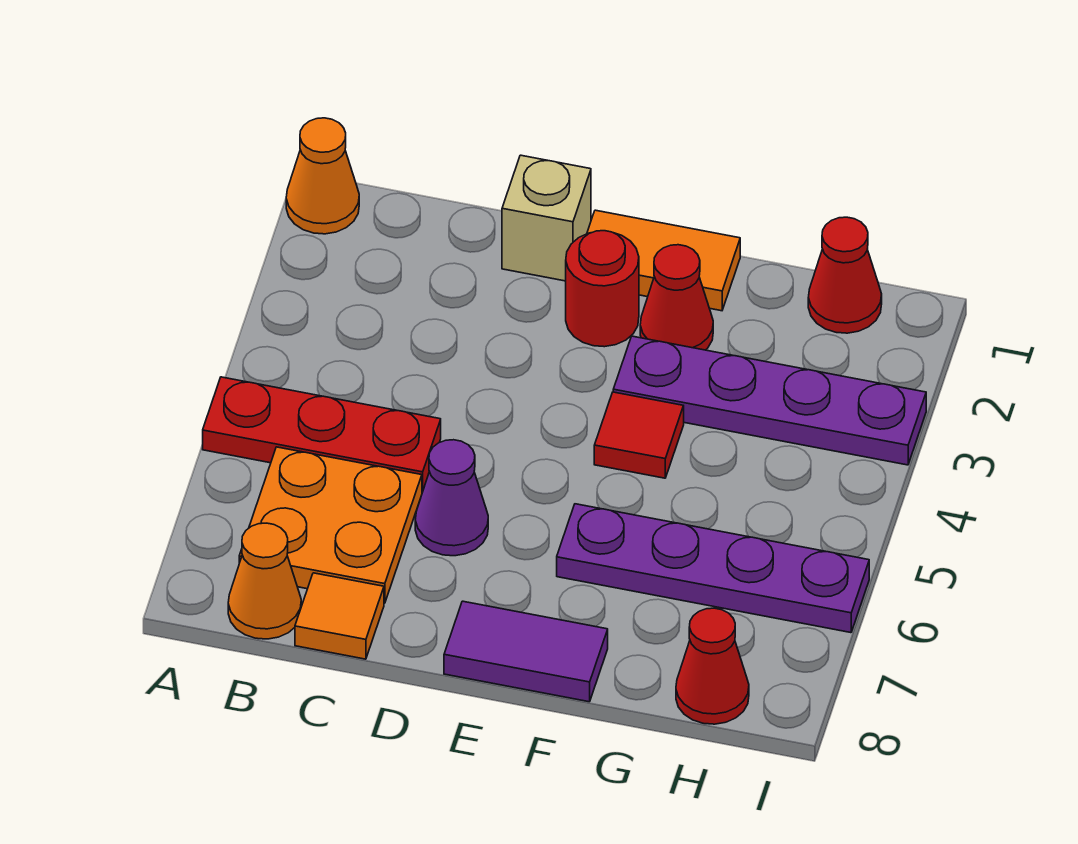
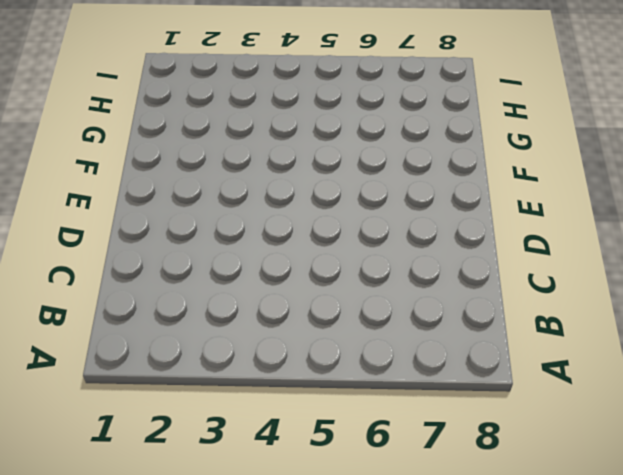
none -> orange cone A1 level 1
none -> red plate A5:C5 level 1
none -> orange plate B6:C7 level 1

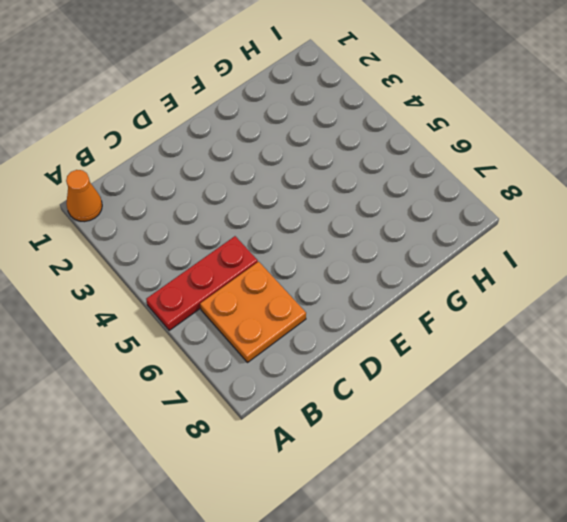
none -> orange cone B8 level 1
none -> orange tile C8 level 1
none -> tan brick D1 level 1

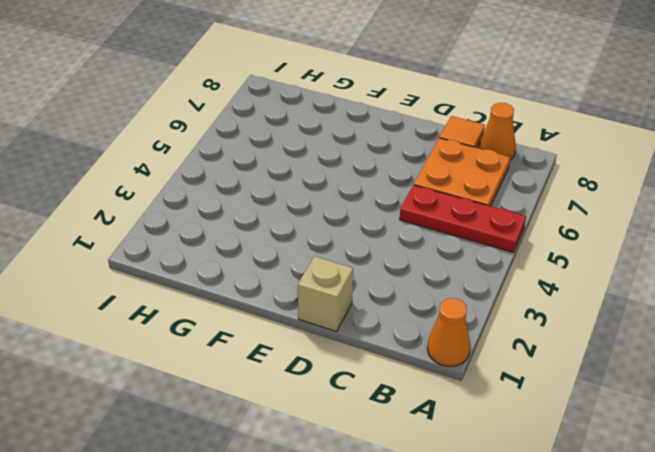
none -> purple cone D6 level 1
none -> orange tile E1:F1 level 1
none -> red round brick E2 level 1

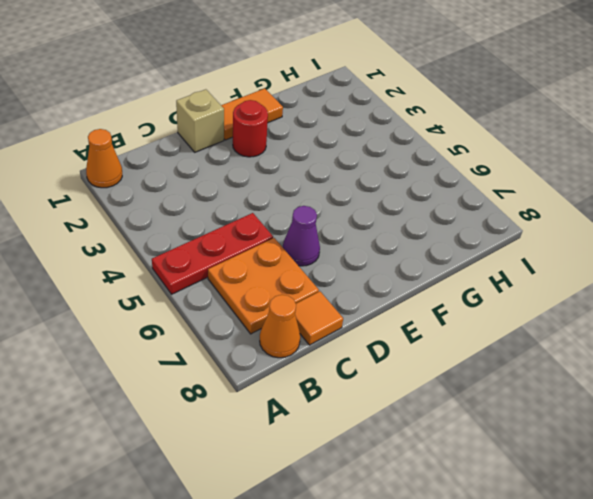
none -> purple tile E8:F8 level 1
none -> red cone F2 level 1
none -> purple plate F3:I3 level 1

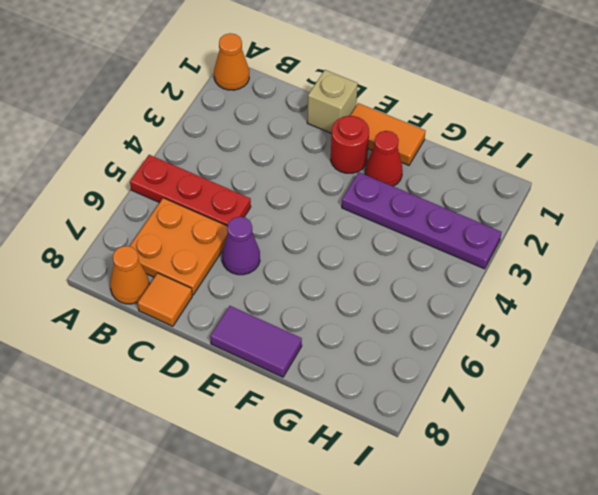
none -> red tile F4 level 1
none -> purple plate F6:I6 level 1
none -> red cone H1 level 1

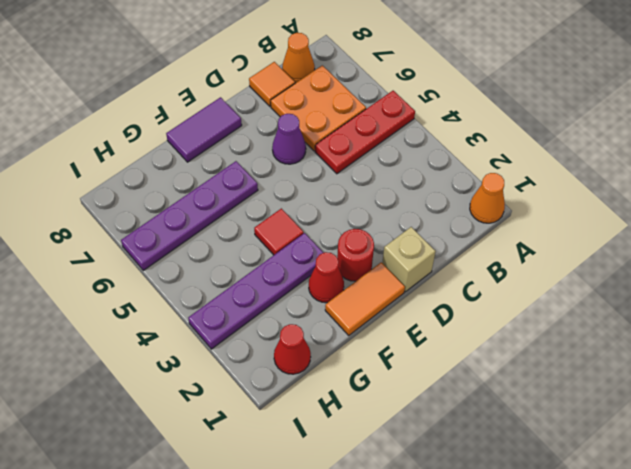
none -> red cone H8 level 1

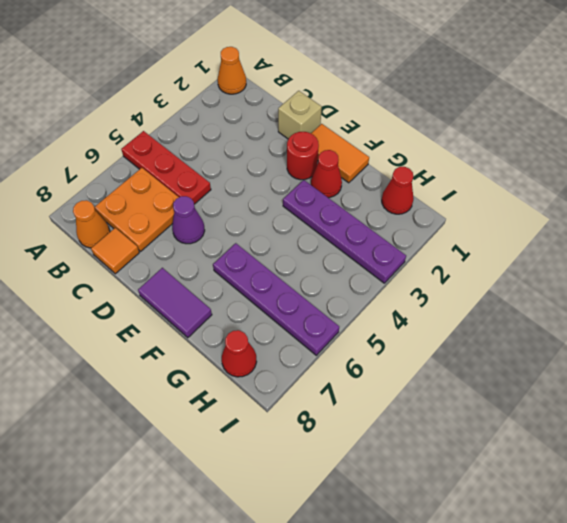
none -> red tile F4 level 1

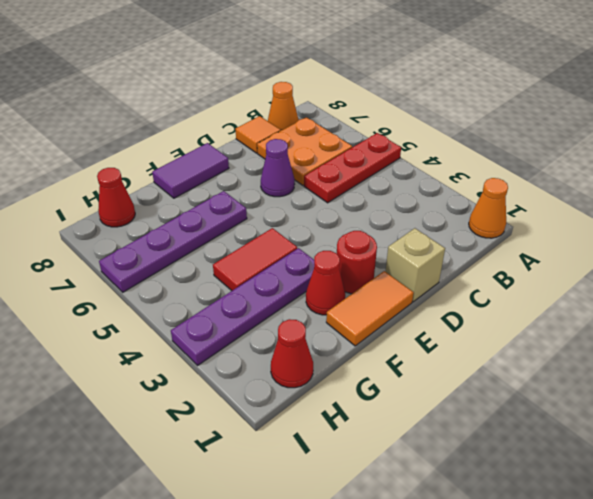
red tile F4:G4 level 1 -> red tile F4 level 1

